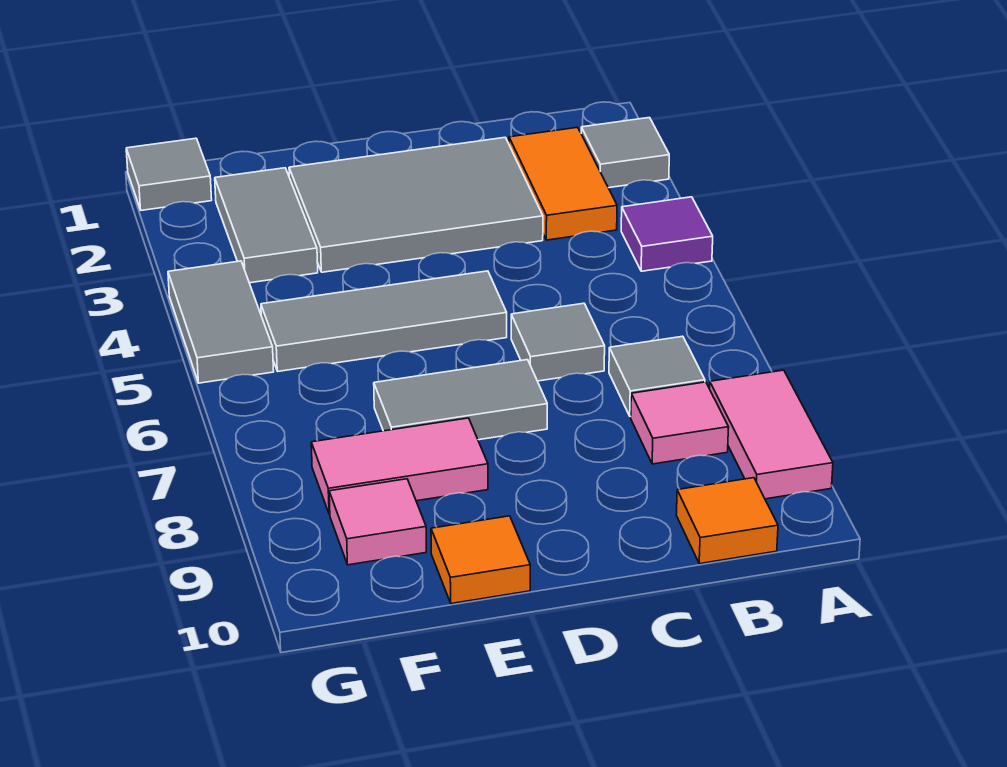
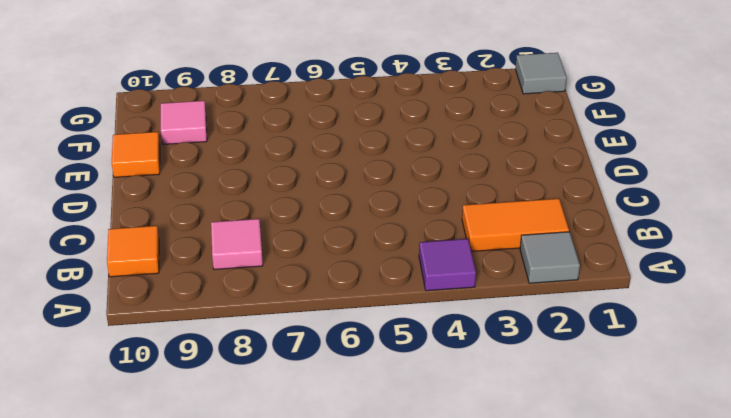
none -> pink tile A8:A9 level 1
none -> grey tile B7 level 1
none -> grey tile C2:E3 level 1

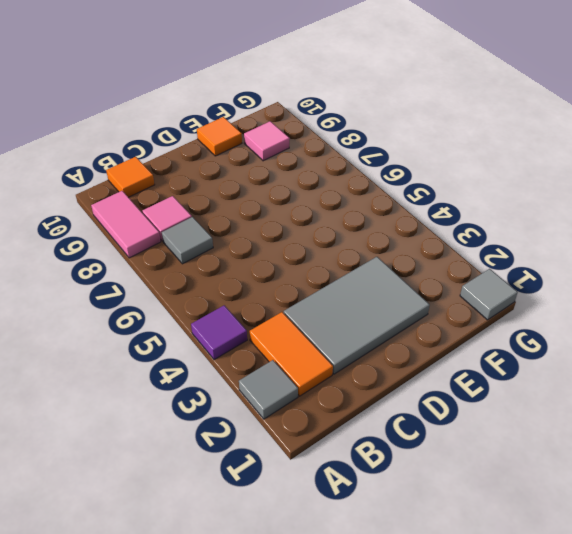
none -> grey tile C6 level 1
none -> grey tile D5:F5 level 1
none -> grey tile D7:E7 level 1

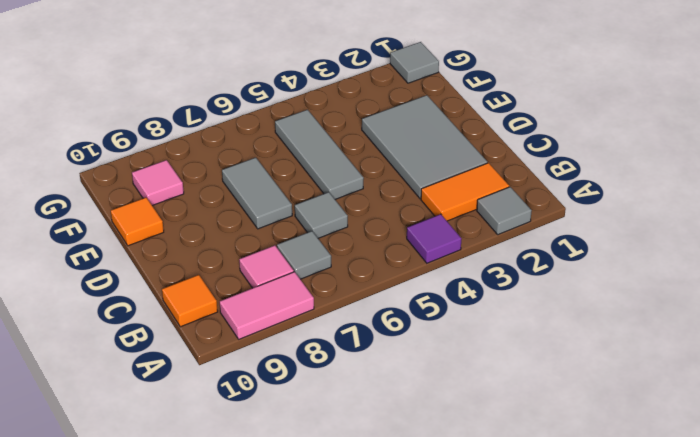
none -> pink tile E8:F8 level 1
none -> grey tile F2:F3 level 1
none -> grey tile G4:G5 level 1

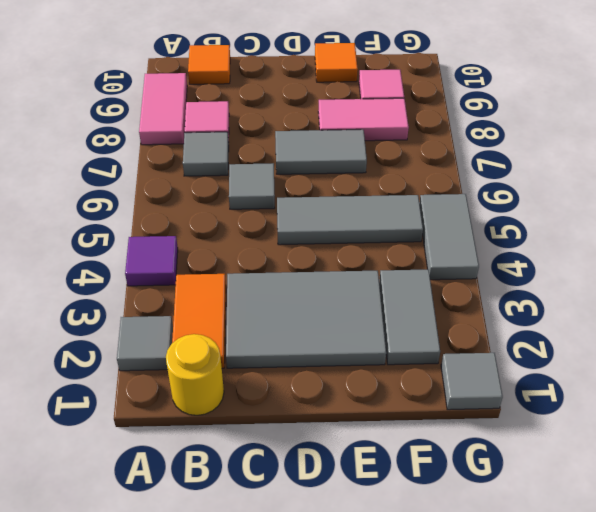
yellow round brick B1 level 1 -> none

